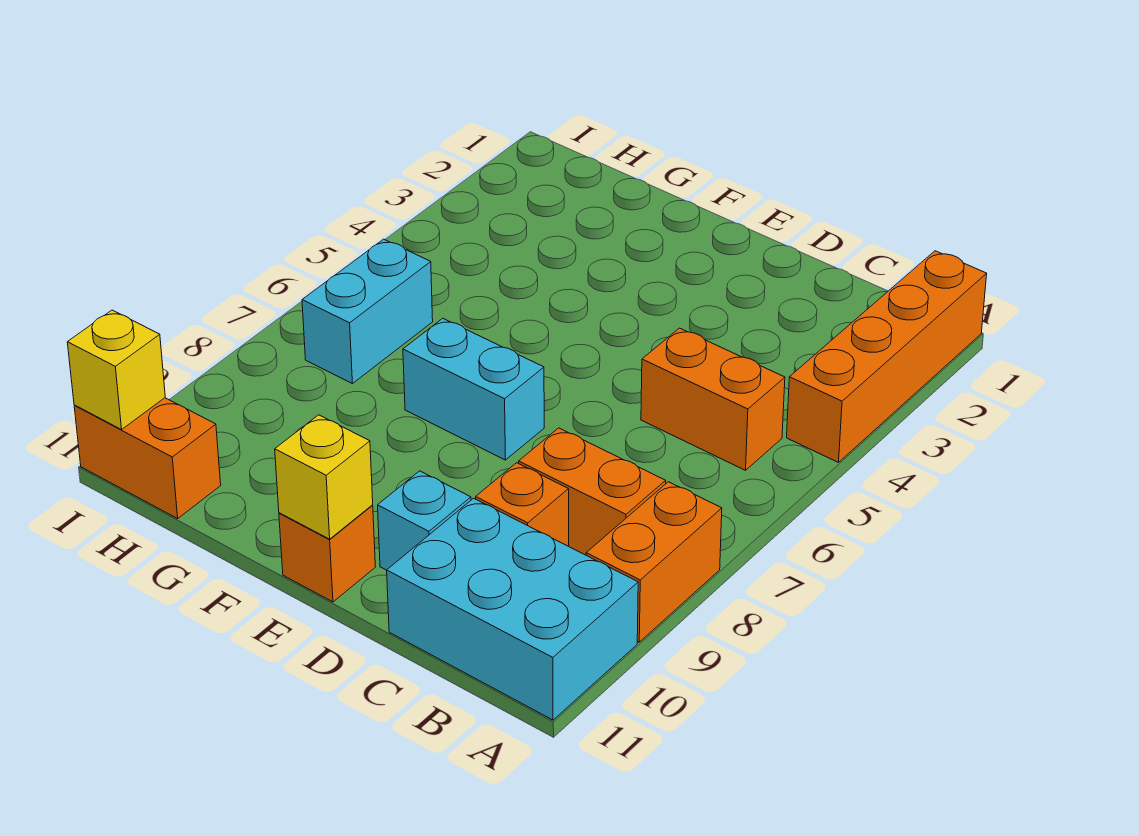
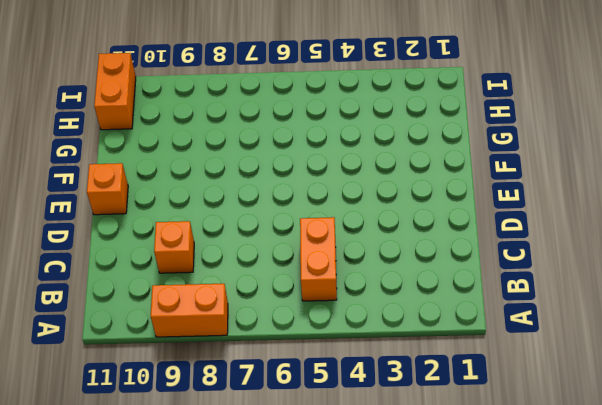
none -> orange brick A1:A4 level 1
none -> cyan brick A10:C11 level 1
none -> orange brick B8:C8 level 1

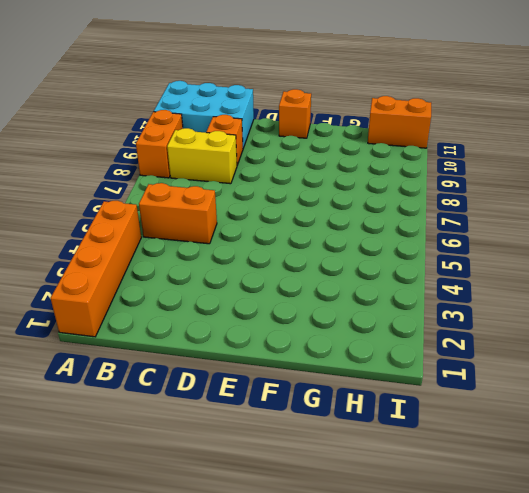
yellow brick B8:C8 level 1 -> orange brick B8:C8 level 1
none -> cyan brick D10 level 1
none -> cyan brick E7:F7 level 1
none -> cyan brick H6:H7 level 1

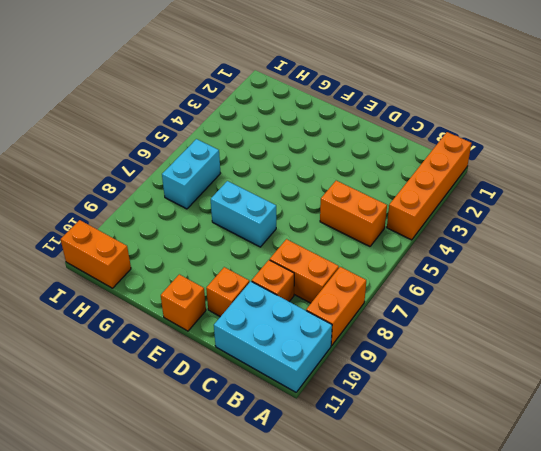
orange brick D10 level 1 -> cyan brick D10 level 1
none -> yellow brick E11 level 2
none -> yellow brick I11 level 2

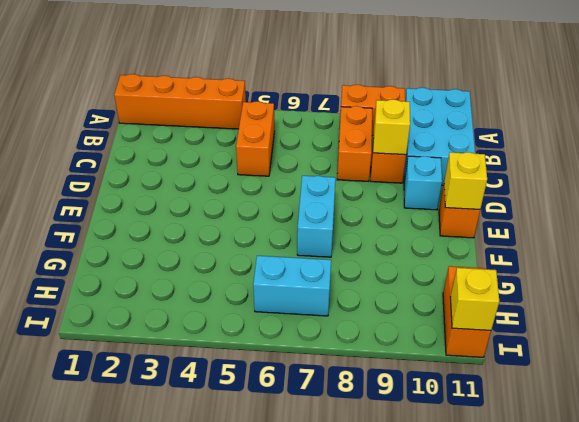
yellow brick C9 level 2 -> none

